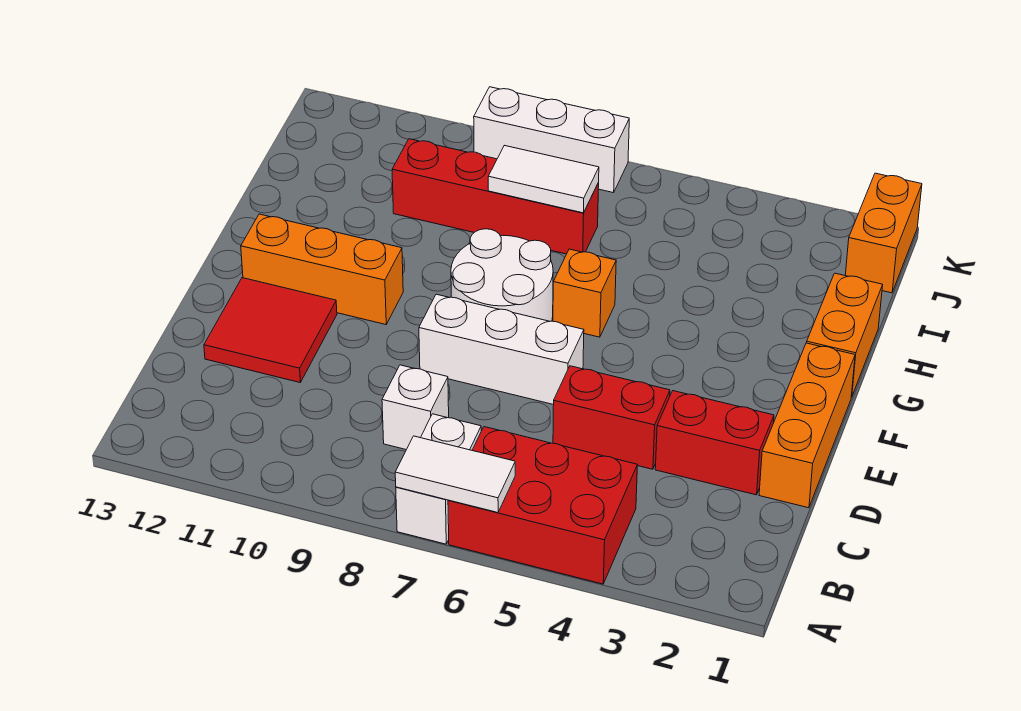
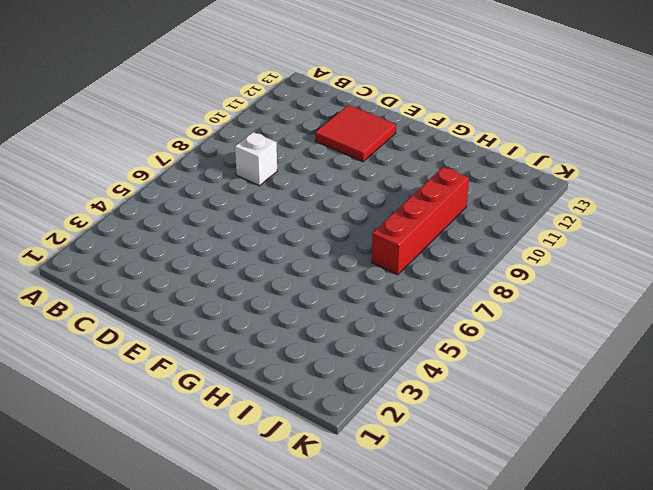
none -> red brick A4:B6 level 1
none -> white brick A7:B7 level 1
none -> orange brick D1:F1 level 1

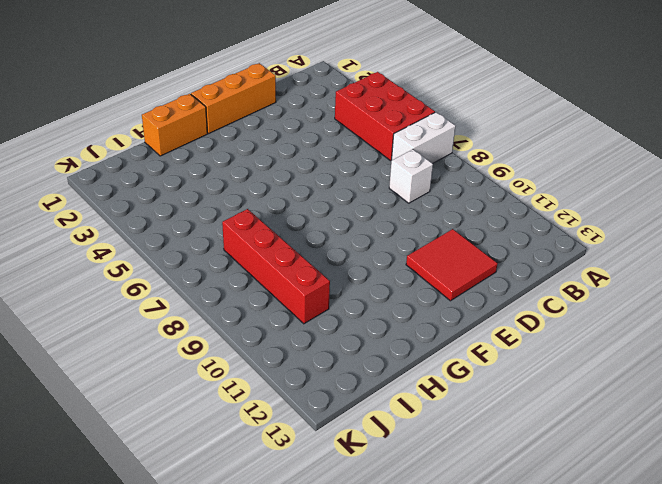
none -> red brick D2:D3 level 1
none -> red brick D4:D5 level 1
none -> white brick E6:E8 level 1

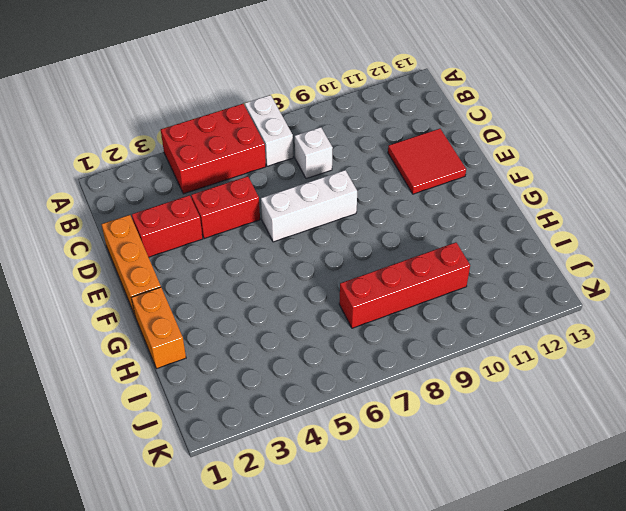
none -> white round brick F7:G8 level 1
none -> orange brick F10:F12 level 1
none -> orange brick G6 level 1

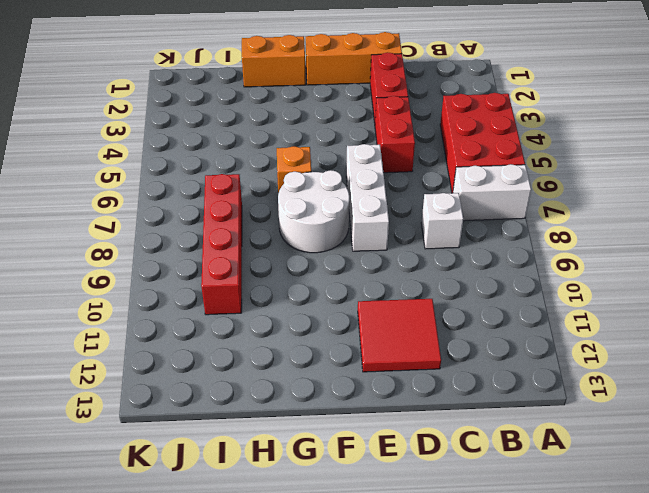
none -> orange brick F10:F12 level 1
none -> orange brick J1:K1 level 1
none -> white brick K7:K9 level 1

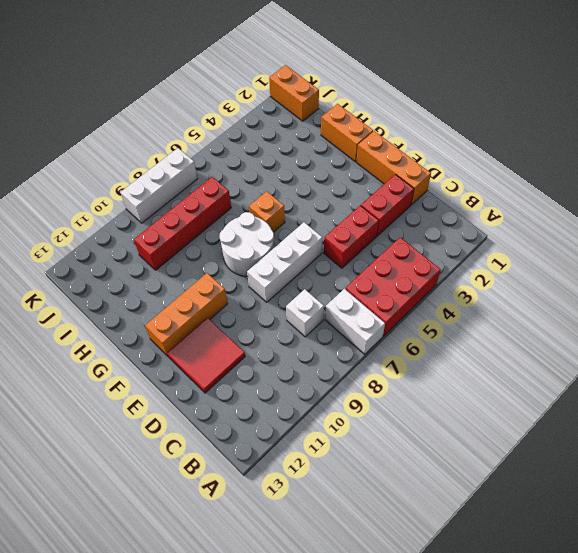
none -> white tile A6:A7 level 2
none -> white tile I7:I8 level 2

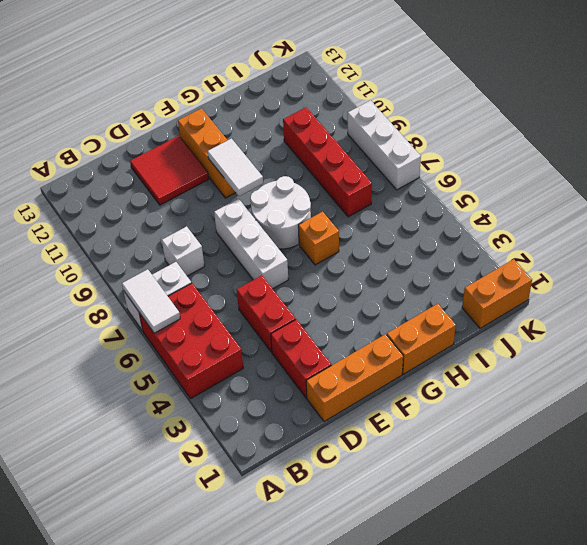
white tile F9:F10 level 2 -> white tile I7:I8 level 2

